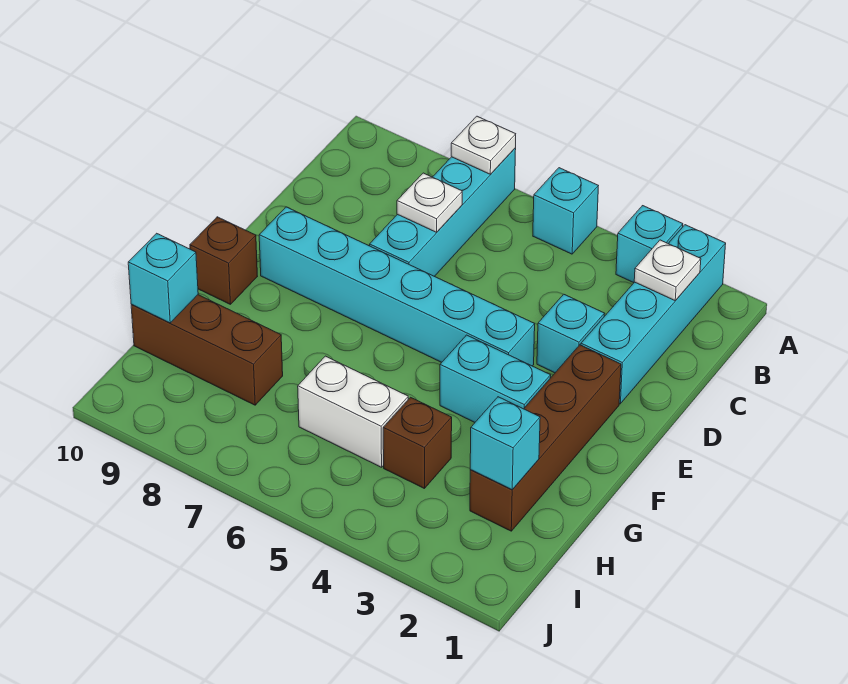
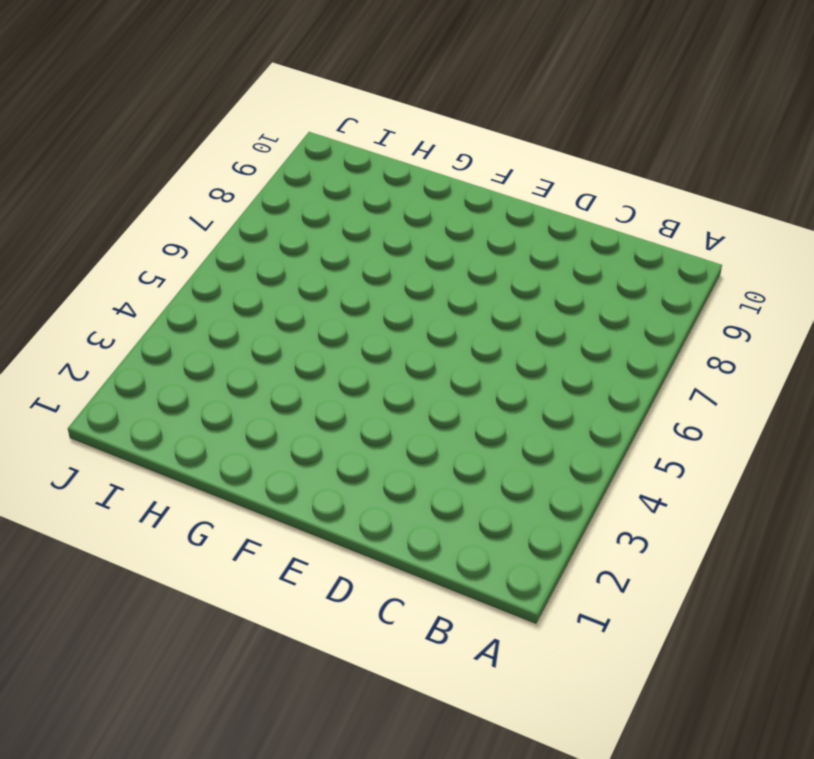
none -> cyan brick A2:D2 level 1
none -> cyan brick A3 level 1
none -> cyan brick A5 level 1

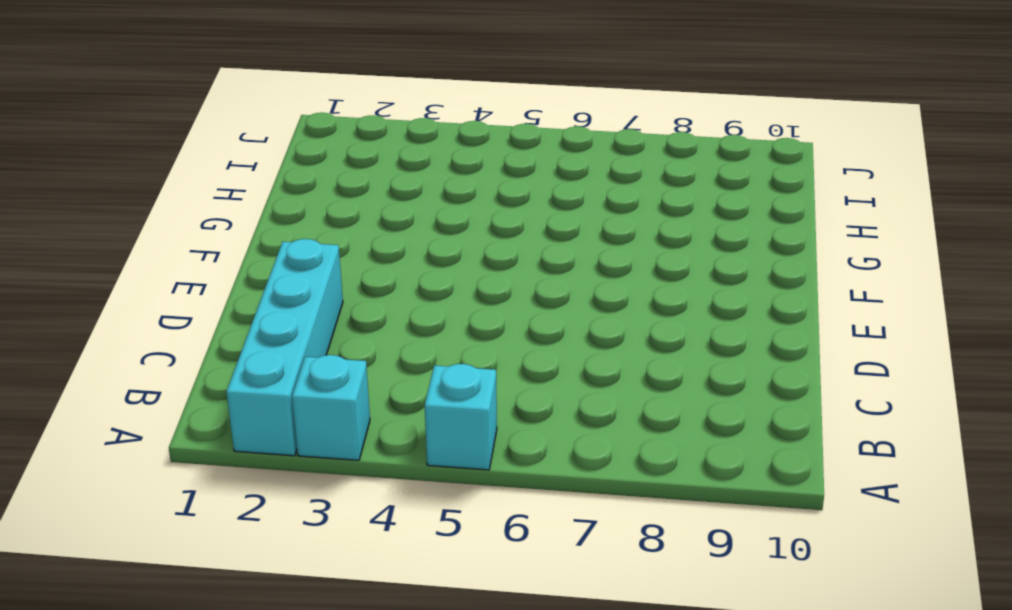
none -> cyan brick A7:D7 level 1
none -> cyan brick D3 level 1
none -> brown brick E2:H2 level 1

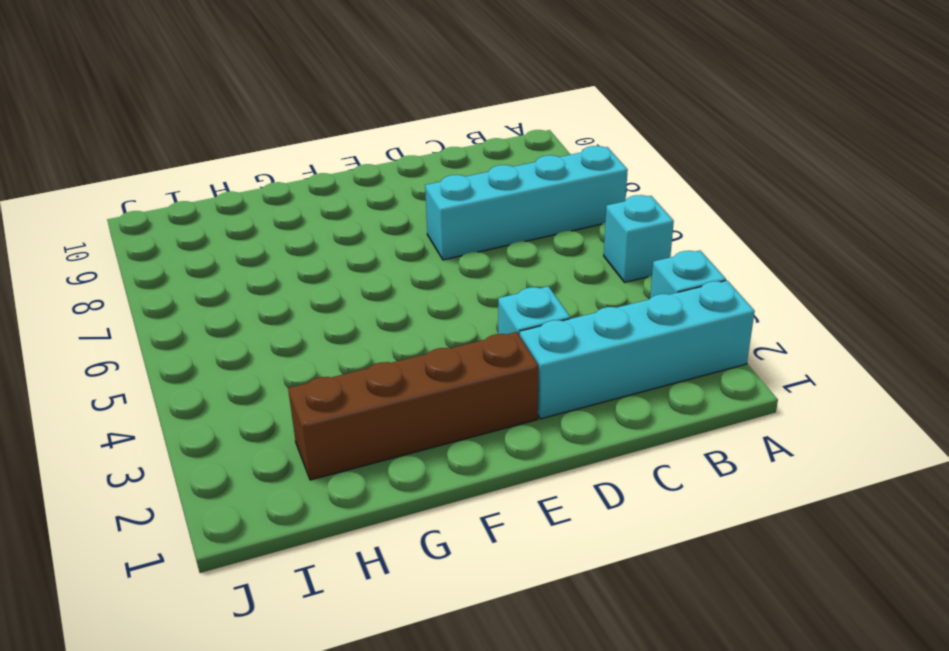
none -> cyan brick E4:E9 level 1
none -> cyan brick F3:F4 level 1
none -> brown brick F10 level 1

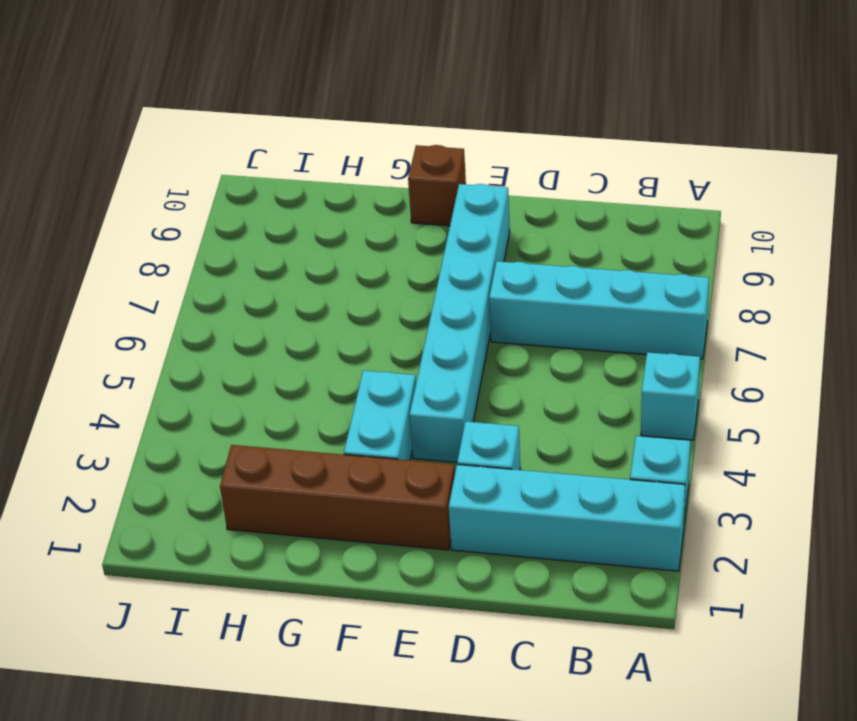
none -> brown brick H4 level 1
none -> white brick H5:H6 level 1
none -> brown brick H8:H10 level 1

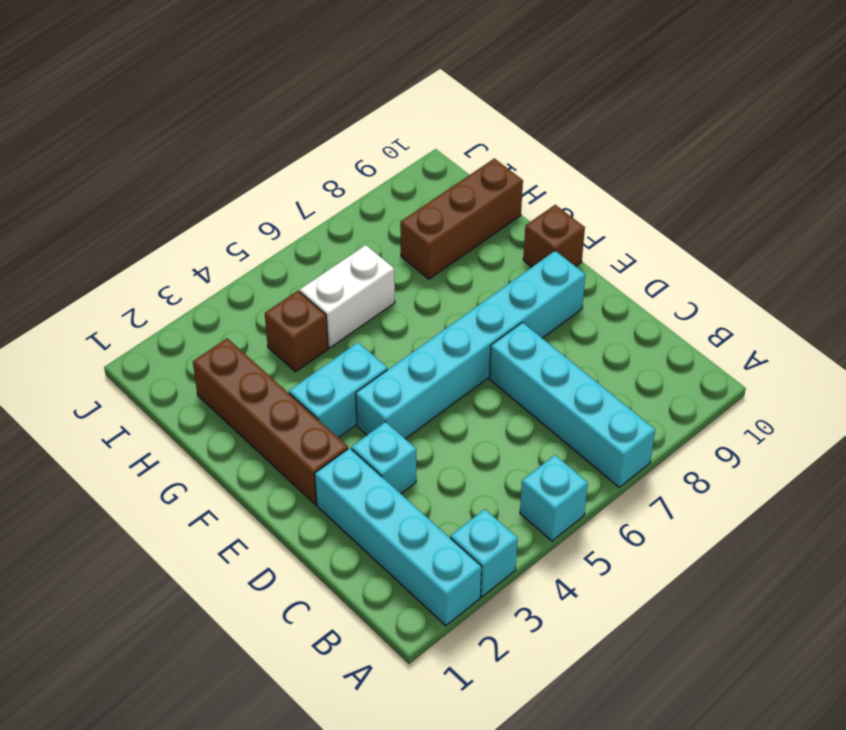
none -> white plate A7 level 2
none -> white plate B2 level 2
none -> white plate C7 level 2

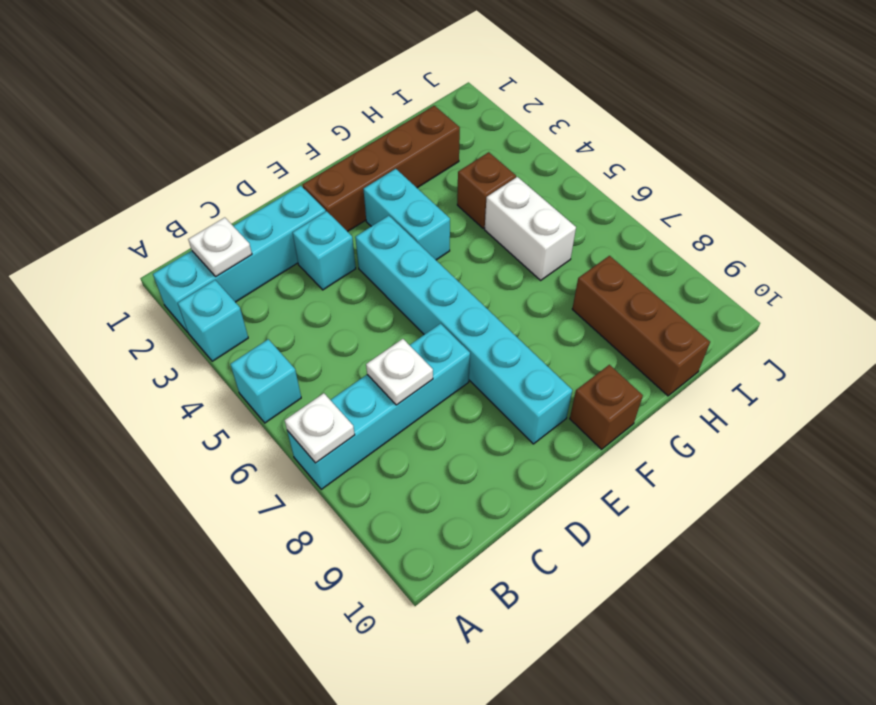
none -> cyan brick H2 level 2
none -> cyan brick H10 level 2

